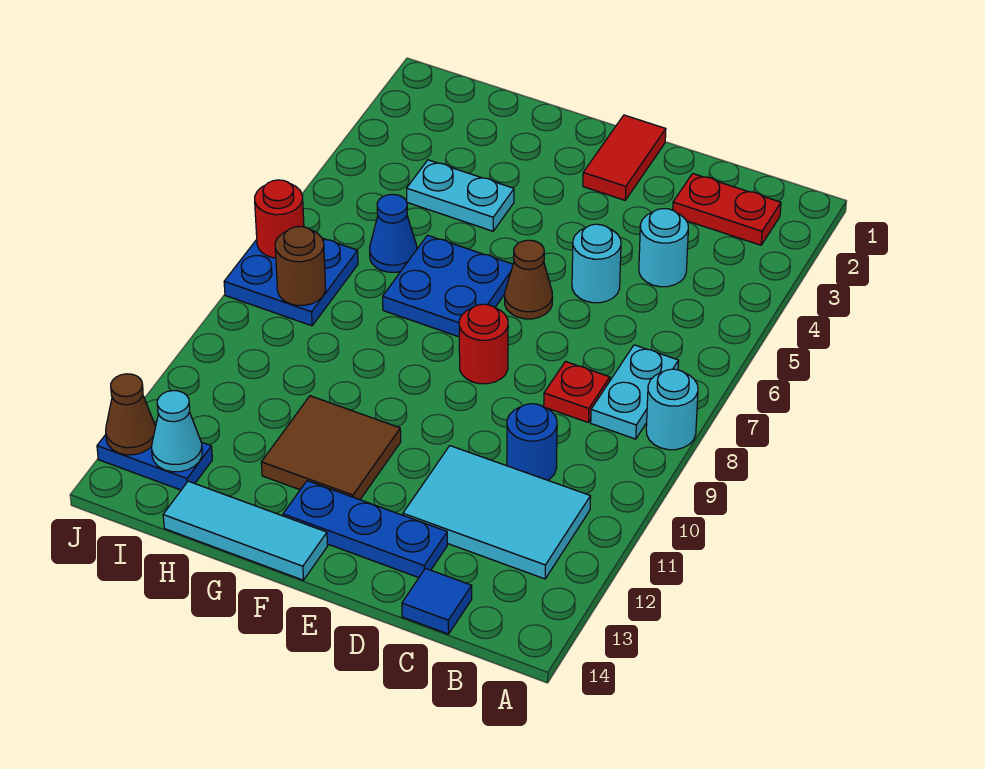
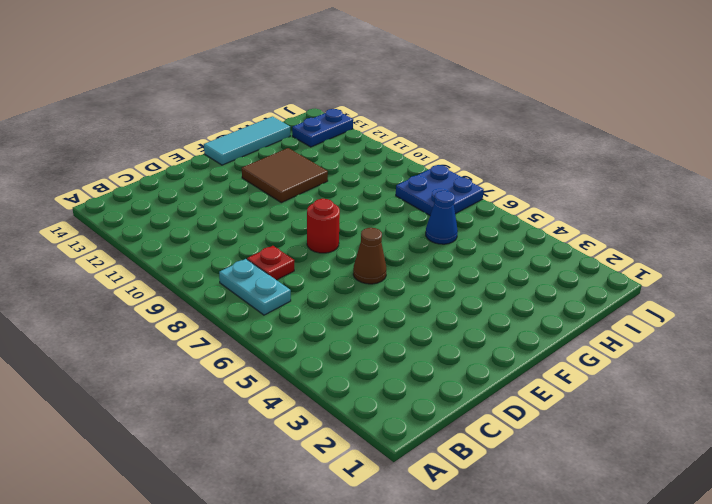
none -> cyan round brick A8 level 1
none -> red plate B2:C2 level 1
none -> cyan tile B11:D12 level 1

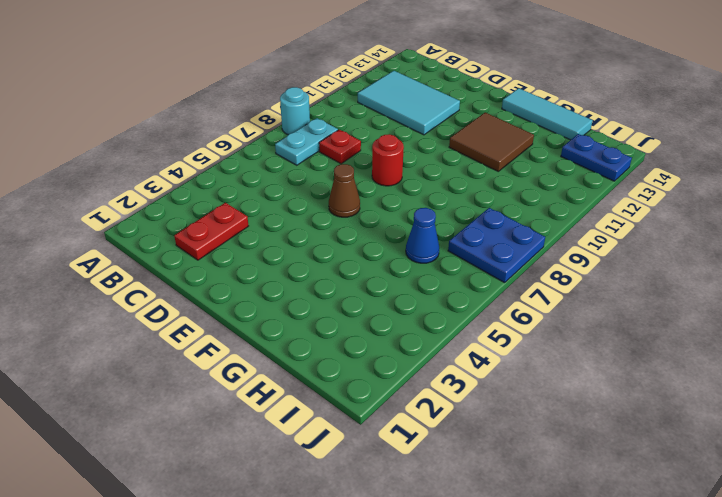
red plate C2:C3 level 1 -> red plate B2:C2 level 1
none -> cyan round brick C4 level 1
none -> blue round brick C10 level 1
none -> blue tile C14 level 1

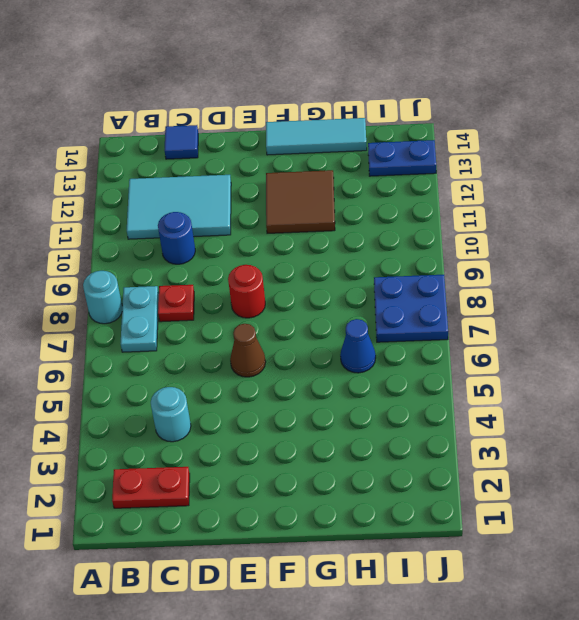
none -> cyan round brick D5 level 1
none -> blue plate D13:F13 level 1
none -> red tile E1:E2 level 1

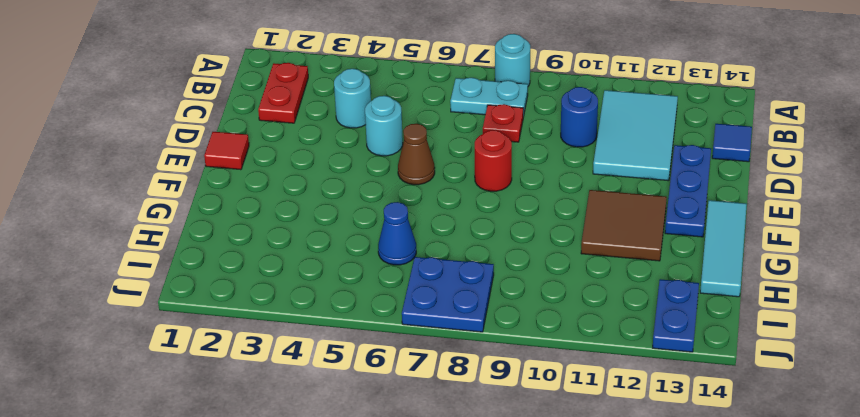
red tile E1 level 1 -> red tile E1:E2 level 1
none -> blue plate F6:G7 level 1
none -> cyan plate G4:H4 level 1
none -> brown round brick I8 level 2

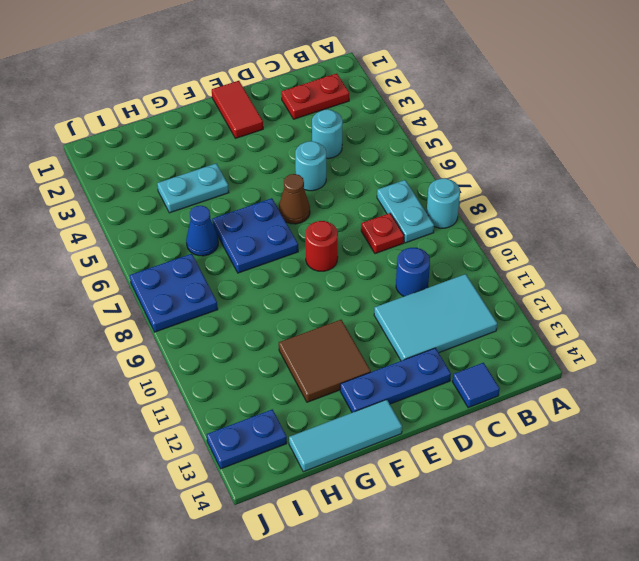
none -> brown round brick I8 level 2
none -> cyan cone I13 level 2
none -> red round brick J7 level 2

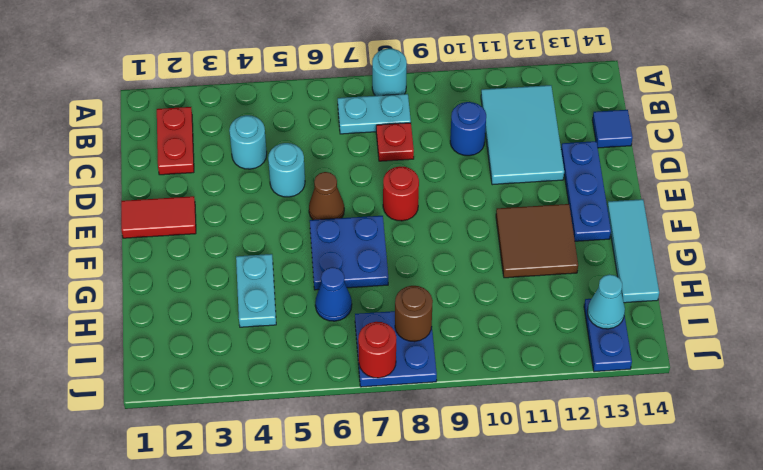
none -> brown cone J13 level 2

